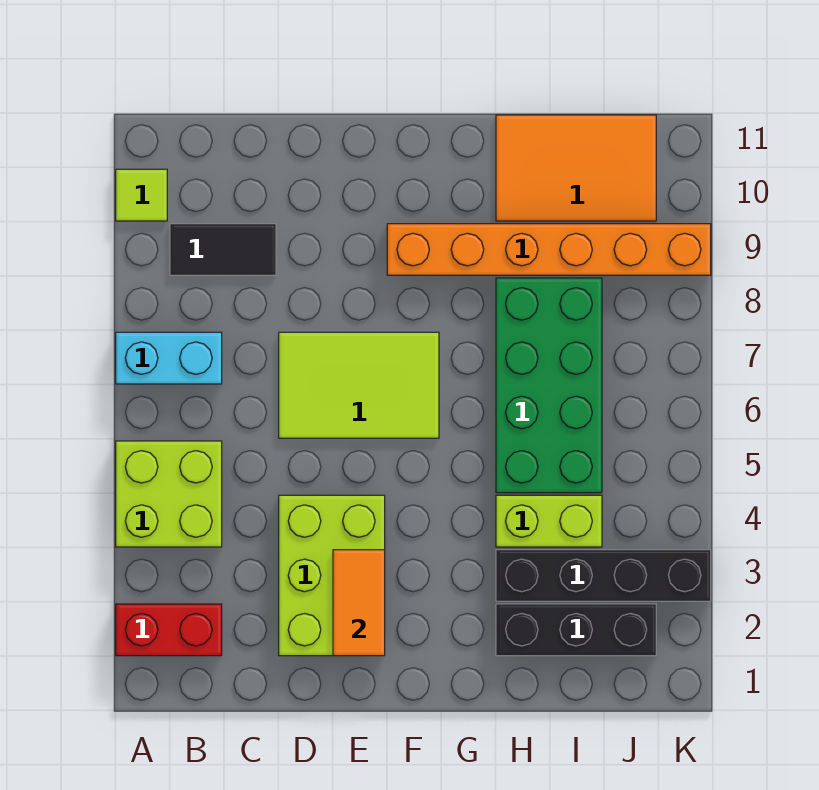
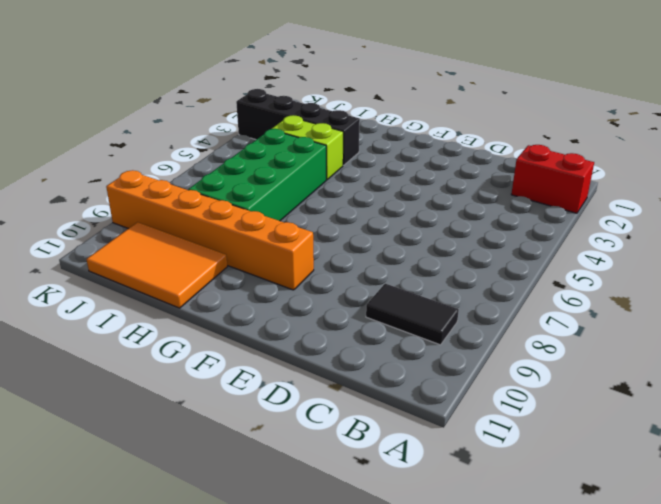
none -> lime brick A4:B5 level 1
none -> cyan brick A7:B7 level 1
none -> lime tile A10 level 1

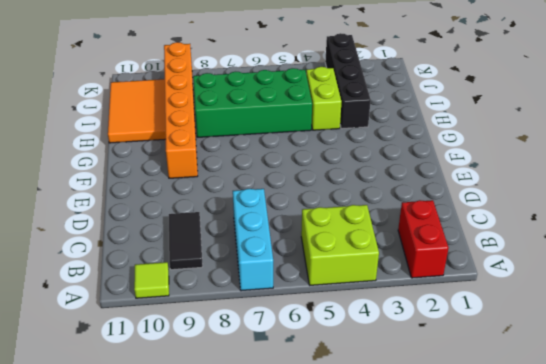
cyan brick A7:C7 level 1 -> cyan brick A7:B7 level 1
none -> lime brick D2:E4 level 1
none -> lime tile D6:F7 level 1
none -> black brick H2:J2 level 1

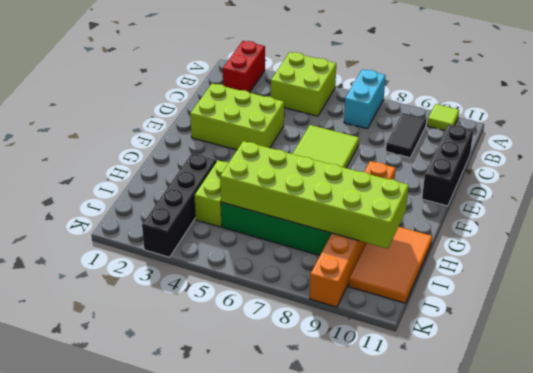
black brick C11:E11 level 1 -> black brick H2:J2 level 1
lime brick H5:I10 level 2 -> none
none -> orange tile E2:E3 level 2

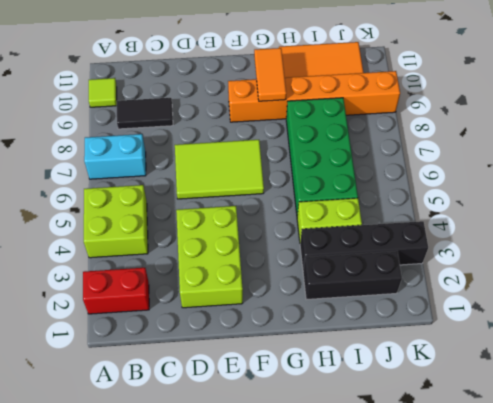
orange tile G9:G10 level 2 -> orange tile E2:E3 level 2

